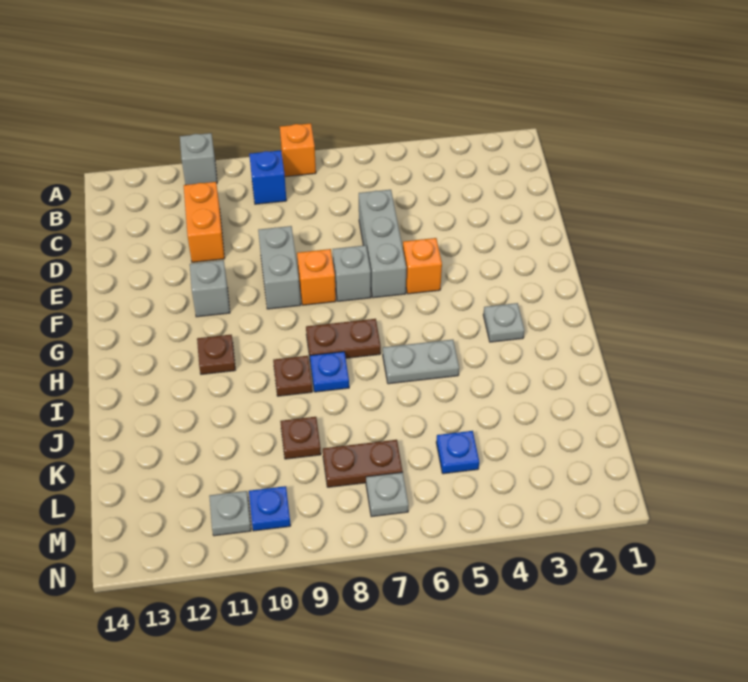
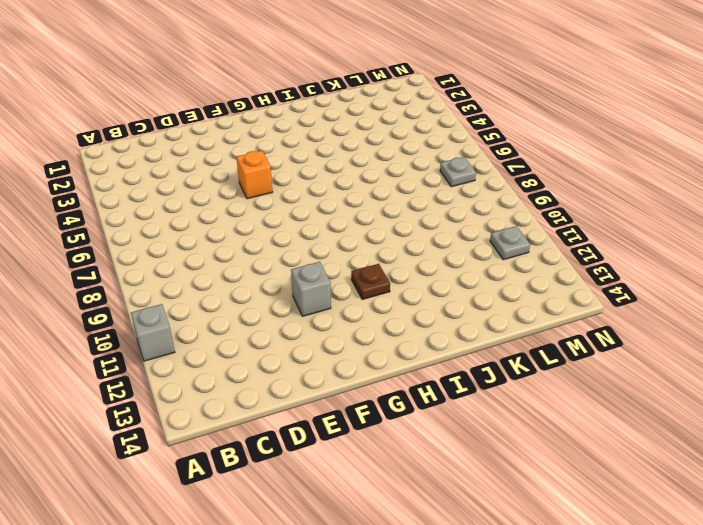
none -> orange brick A8 level 1
none -> blue brick B9 level 1
none -> orange brick C11:D11 level 1

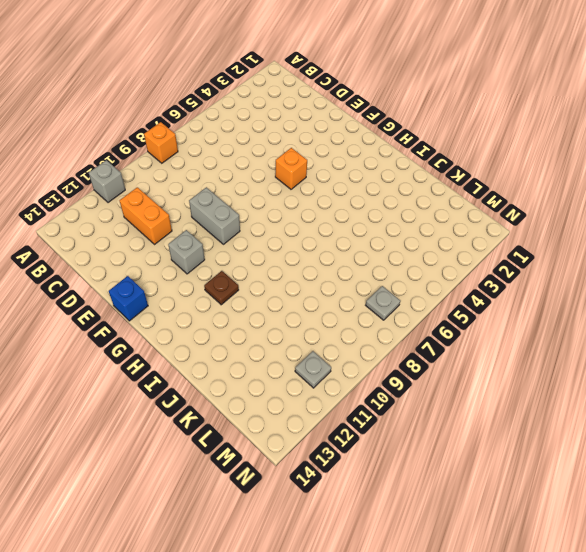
blue brick F14 level 1 -> blue brick B9 level 1
none -> grey brick D6:F6 level 1
none -> grey brick F7 level 1
none -> orange brick F8 level 1

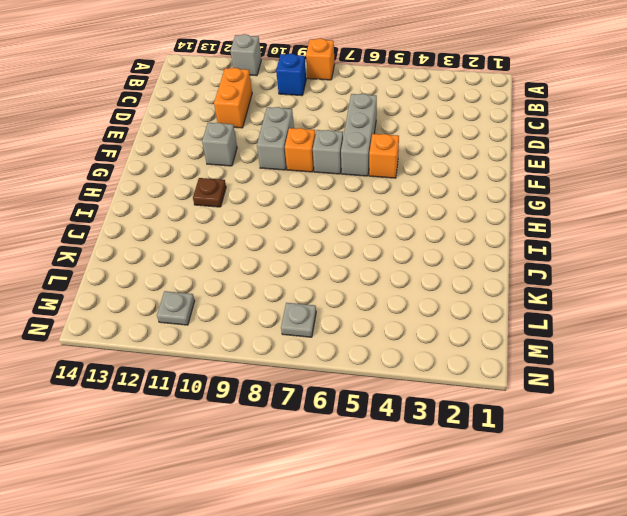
none -> grey plate H3 level 1
none -> brown plate H7:H8 level 1
none -> grey plate I5:I6 level 1

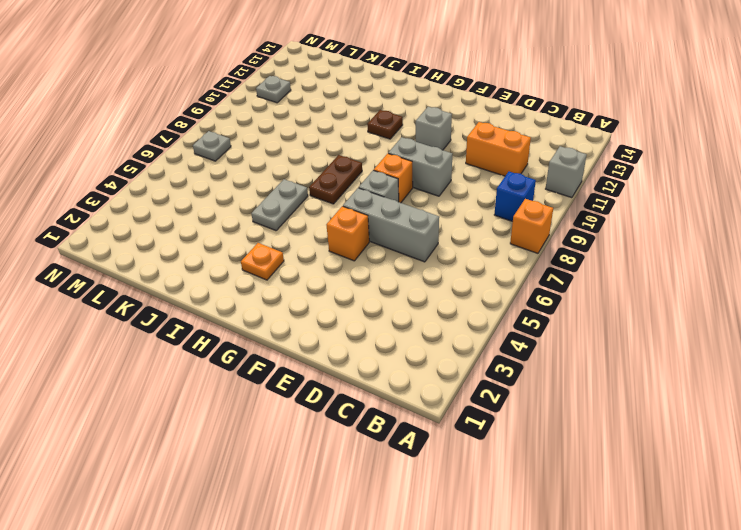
orange plate H3 level 1 -> grey plate H3 level 1
none -> blue plate I8 level 1
none -> brown plate I9 level 1
none -> brown plate K9 level 1

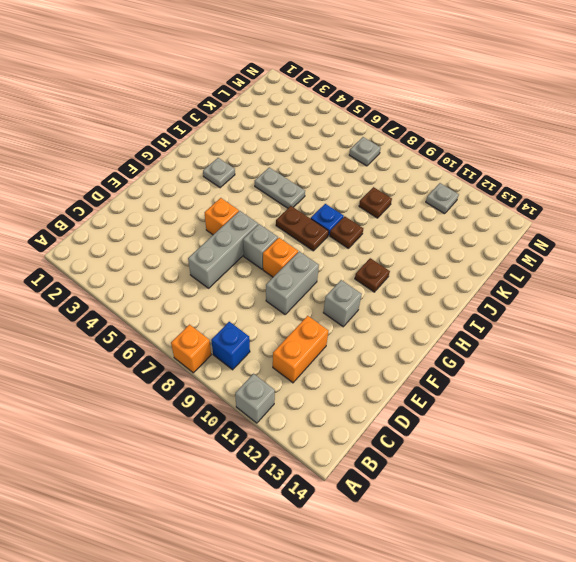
none -> blue plate L5 level 1
none -> brown plate L7:L8 level 1
none -> blue plate M10 level 1

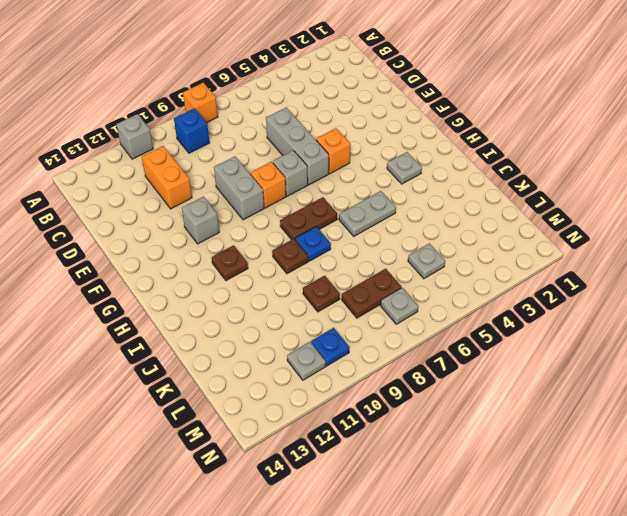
grey plate L5 level 1 -> blue plate L5 level 1

